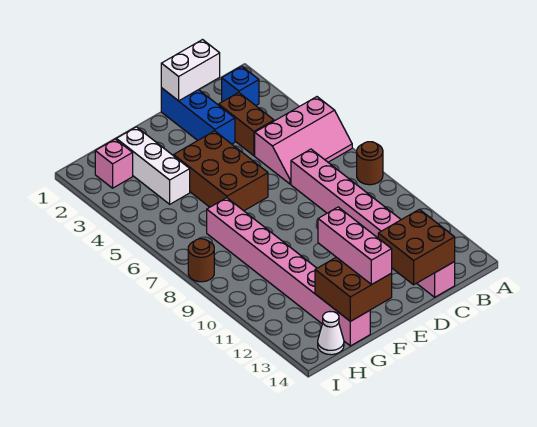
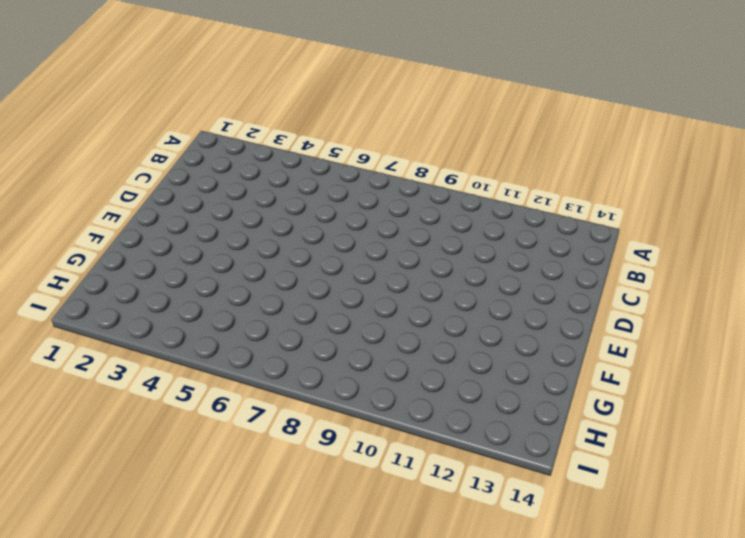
none -> pink slope A5:C6 level 1 top 5
none -> brown round brick A8 level 1
none -> blue brick B2 level 1

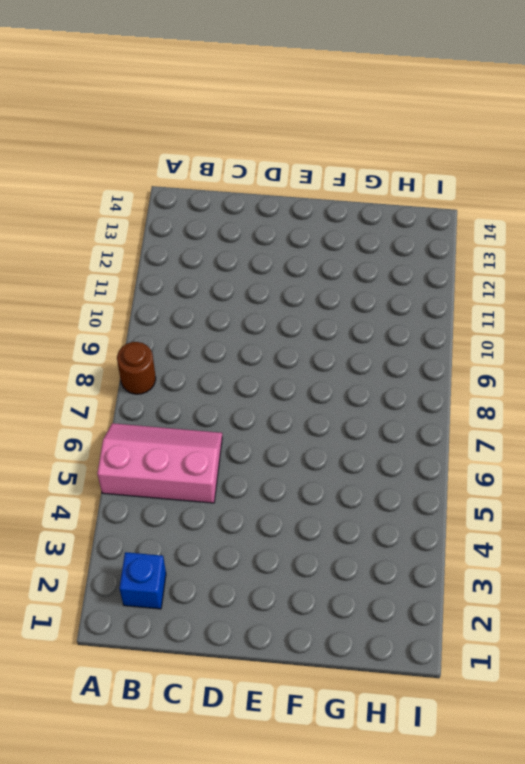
none -> brown brick C3:C4 level 1
none -> pink brick C7:C14 level 1
none -> blue brick D1:D3 level 1

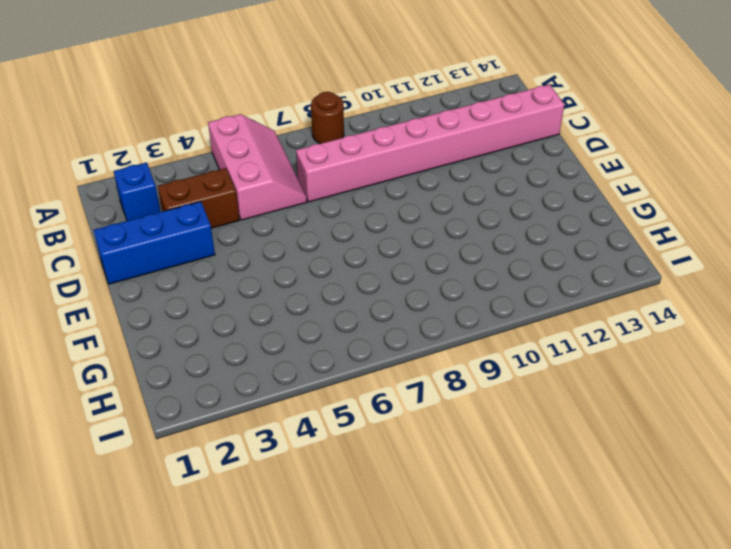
none -> brown brick E4:F6 level 1
none -> white brick G2:G4 level 1
none -> pink brick G7:G14 level 1

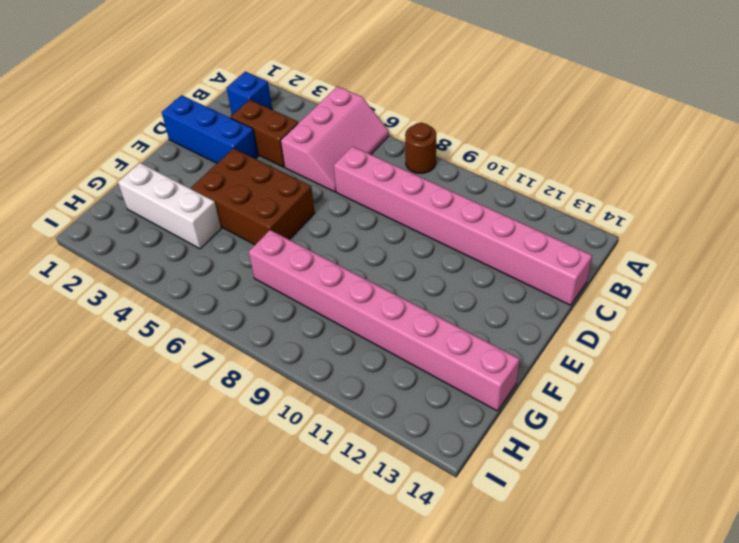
none -> pink brick H2 level 1
none -> white cone H14 level 1
none -> brown round brick I8 level 1

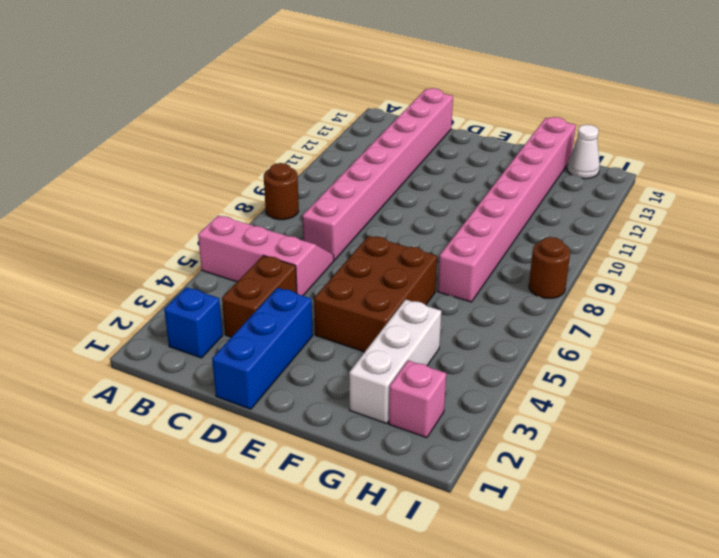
none -> white brick C1:D1 level 2
none -> brown brick C13:D14 level 2
none -> brown brick F13:G14 level 2

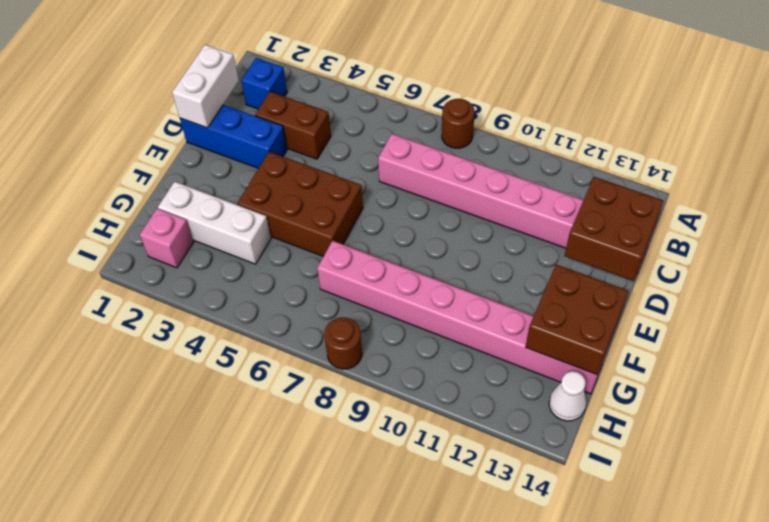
none -> pink slope A5:C6 level 1 top 5
none -> pink brick F12:F14 level 3

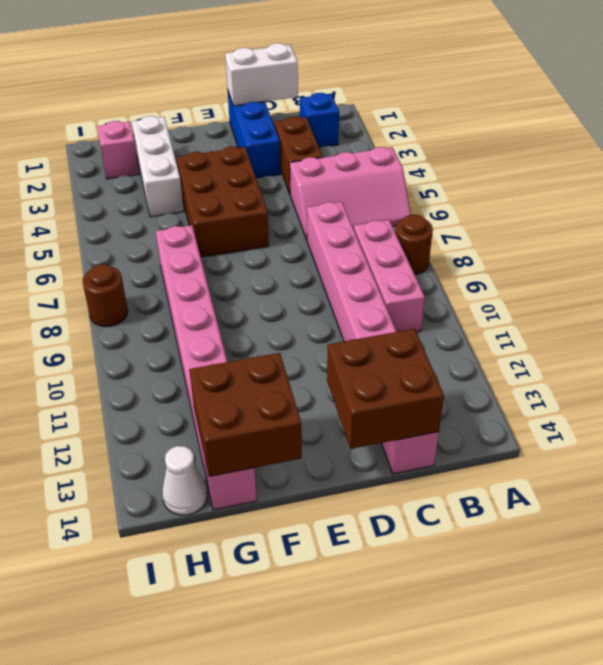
pink brick B8:B10 level 1 -> pink brick F12:F14 level 3

